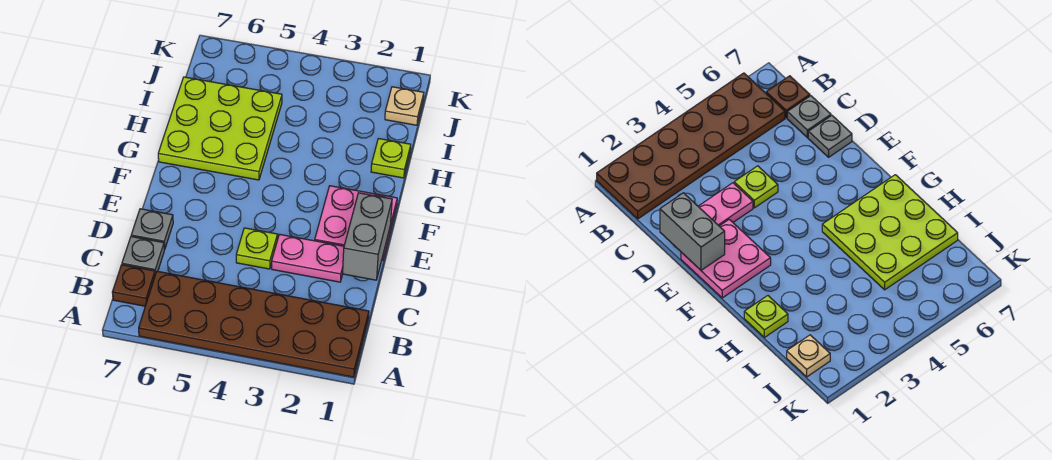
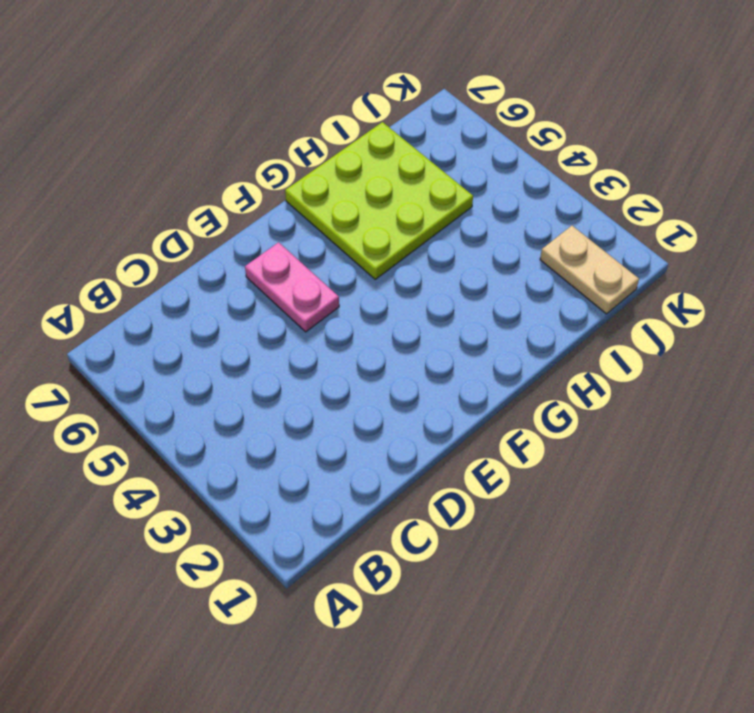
pink plate E5:E6 level 1 -> pink plate D2:D3 level 1
tan plate J1:J2 level 1 -> tan plate J1 level 1
none -> brown plate A1:B6 level 1
none -> brown plate B7 level 1

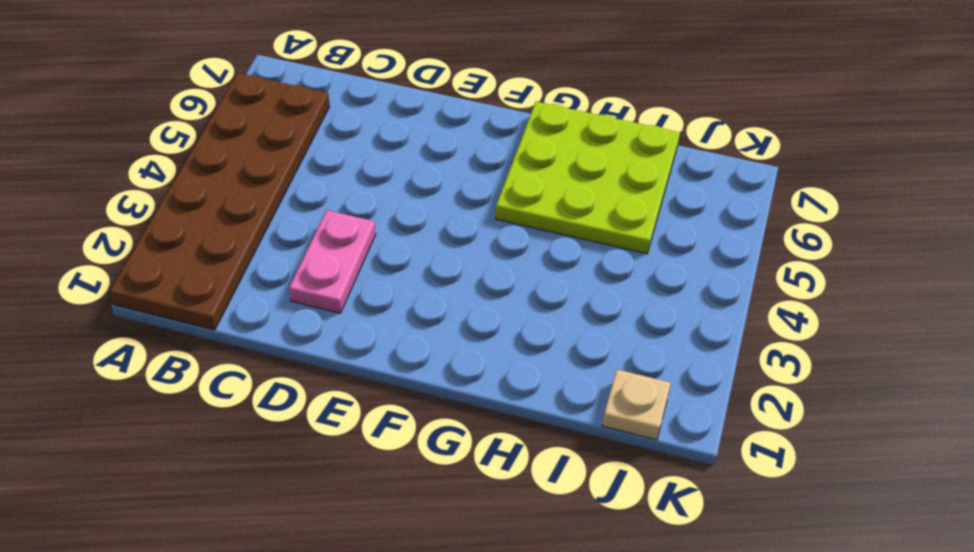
none -> brown plate B7 level 1
none -> grey plate C7 level 1

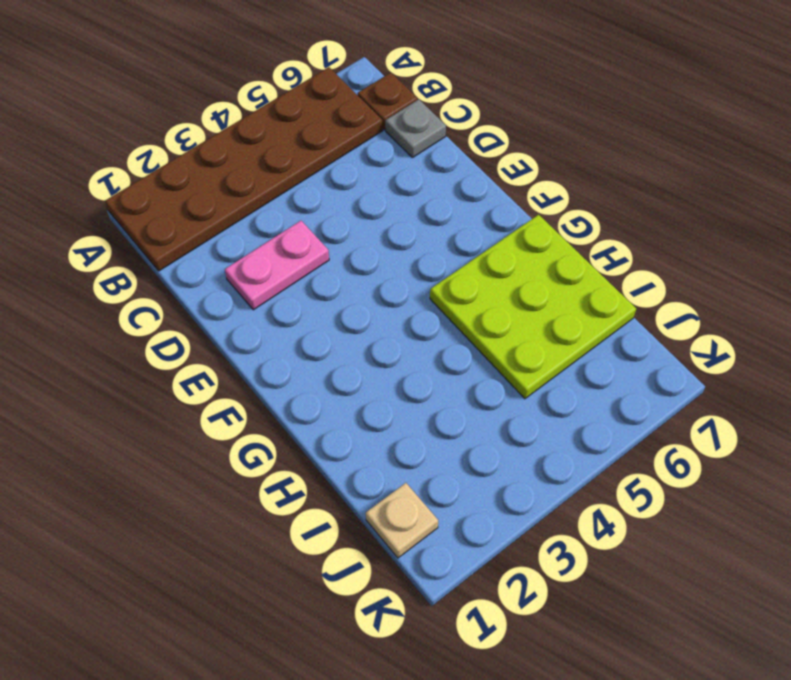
none -> lime plate D4 level 1
none -> grey plate D7 level 1

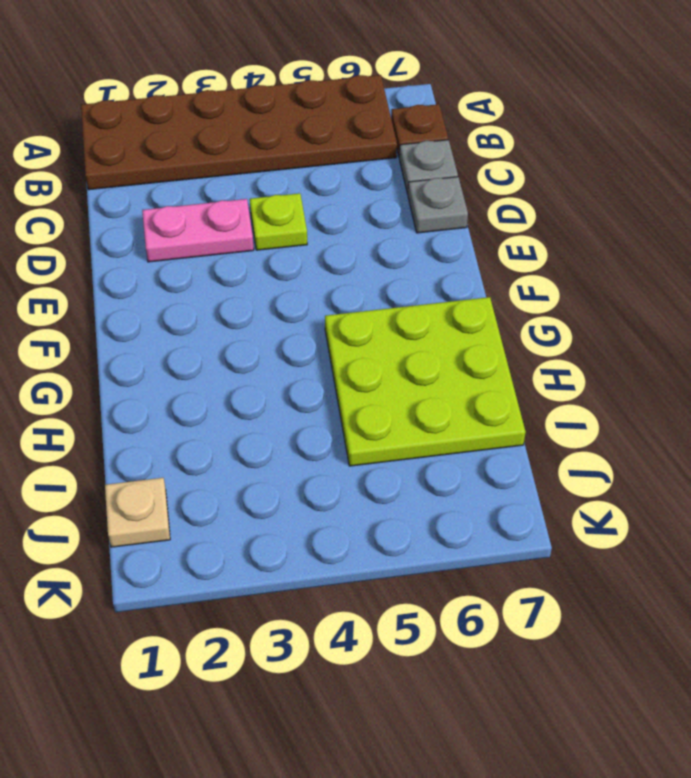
none -> pink plate E1:F2 level 1
none -> lime plate H1 level 1

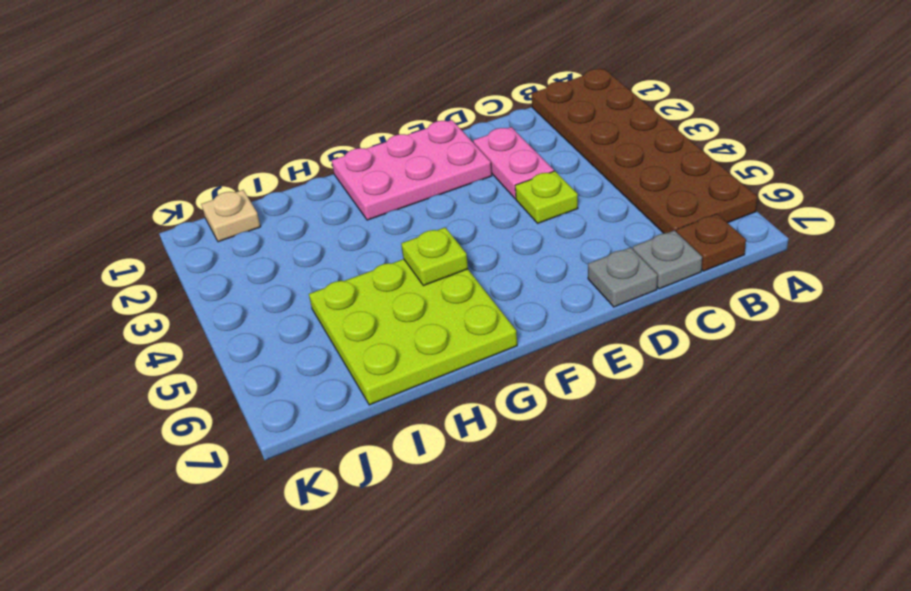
pink plate E1:G2 level 1 -> pink plate E1:F2 level 1
lime plate G5 level 2 -> lime plate H1 level 1
none -> grey brick D1:E1 level 2

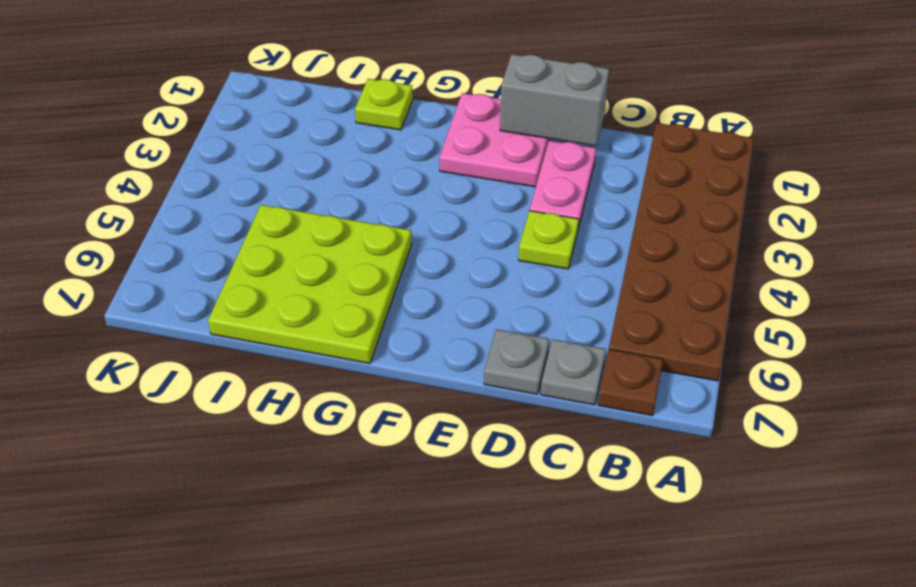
none -> tan plate J1 level 1

